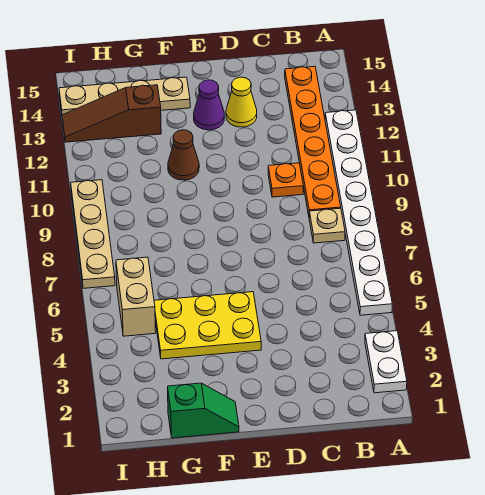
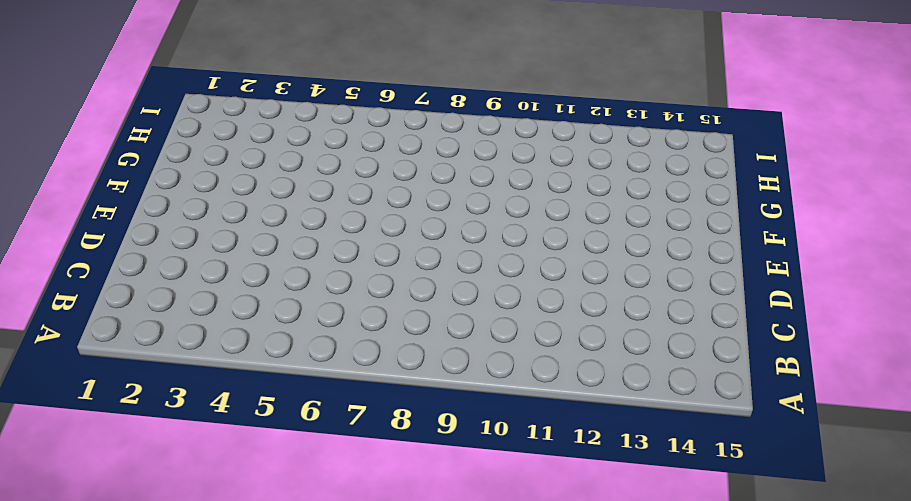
none -> white plate A2:A3 level 1
none -> white plate A5:A12 level 1
none -> tan plate B8 level 1

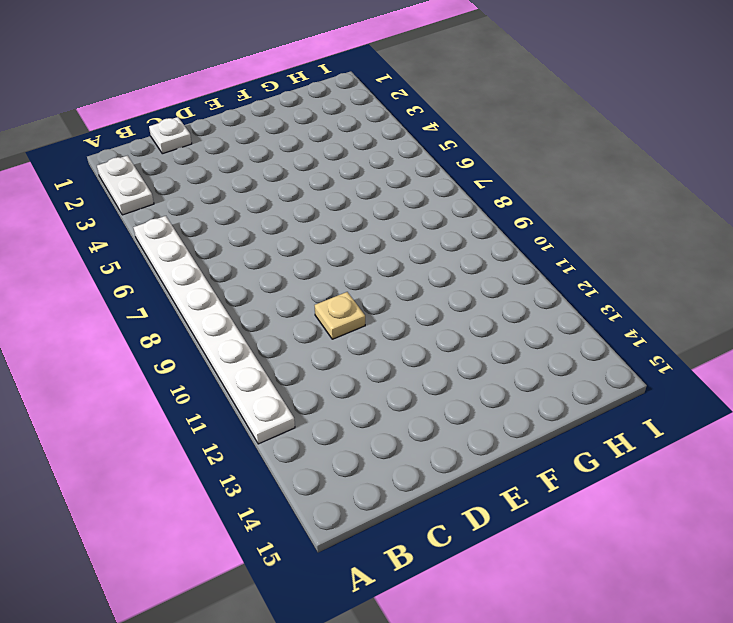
white plate C1 level 1 -> none
tan plate D10 level 1 -> tan plate B8 level 1
none -> orange plate B9:B14 level 1
none -> orange plate C10 level 1
none -> yellow cone D13 level 1

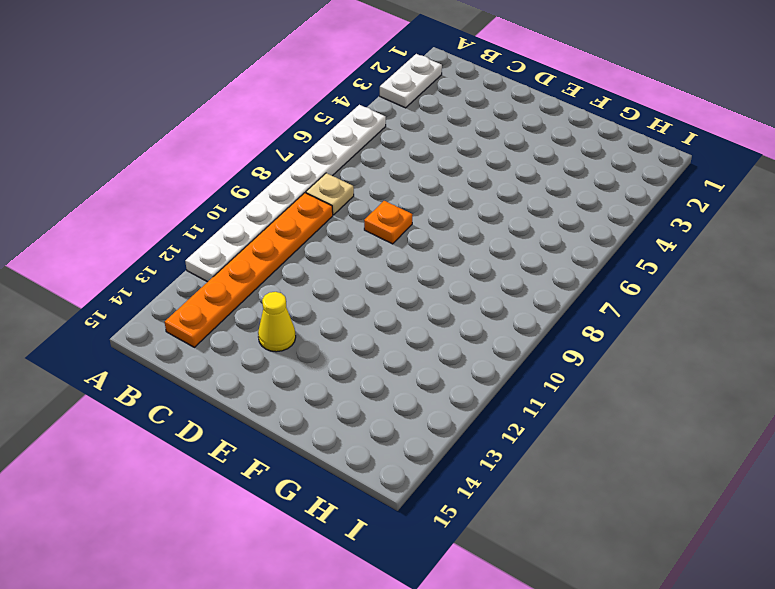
orange plate D8 level 1 -> orange plate C10 level 1
none -> yellow plate E4:G5 level 1
none -> purple cone E13 level 1
none -> green slope F1:G1 level 1 top G

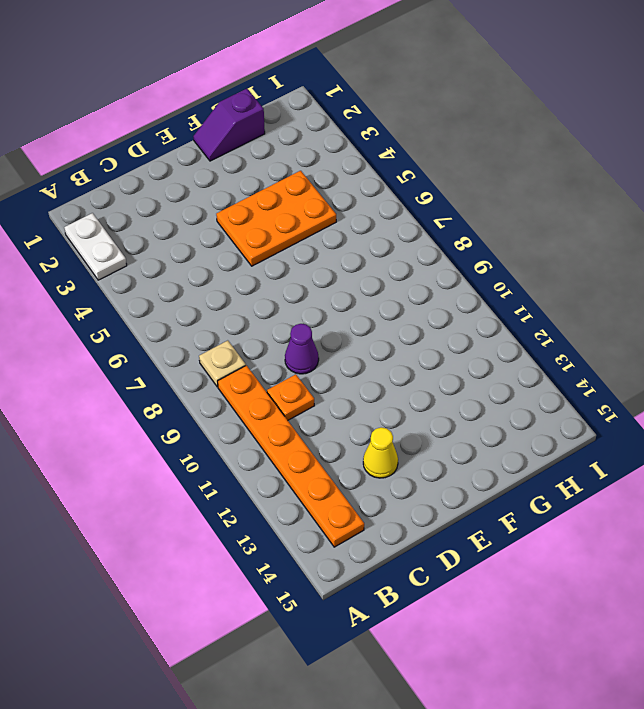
purple cone D9 level 1 -> purple cone E13 level 1
orange plate E4:G5 level 1 -> yellow plate E4:G5 level 1
purple slope F1:G1 level 1 top G -> green slope F1:G1 level 1 top G
none -> white plate A5:A12 level 1
none -> brown cone F11 level 1
none -> tan plate F14:I14 level 1

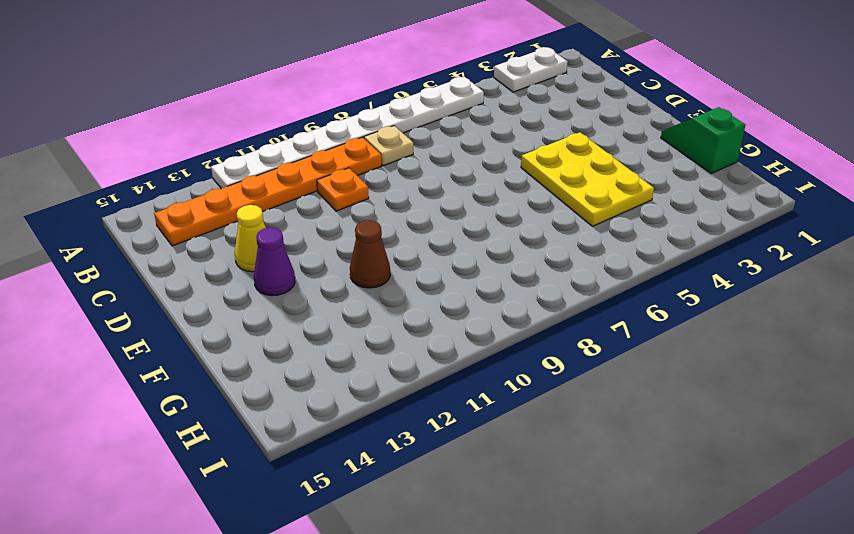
none -> tan plate F14:I14 level 1
none -> brown slope G13:I13 level 1 top G
none -> tan brick H5:H6 level 1

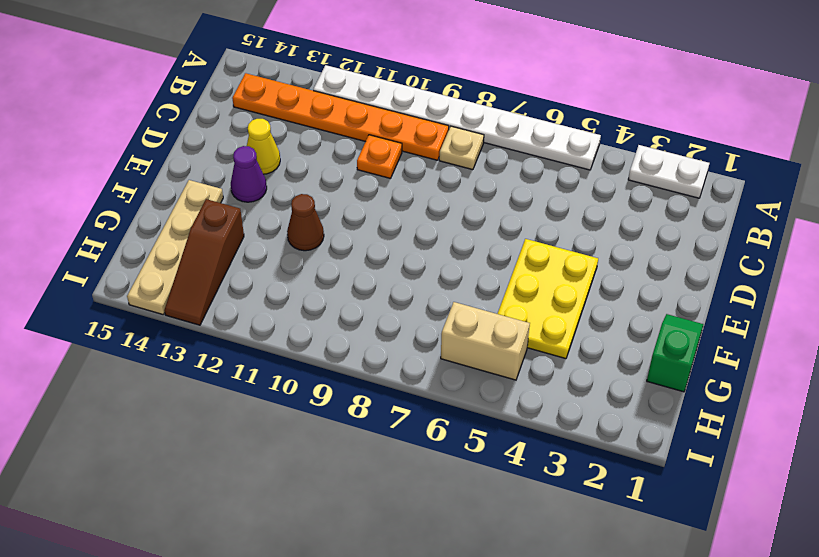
none -> tan plate I7:I10 level 1

